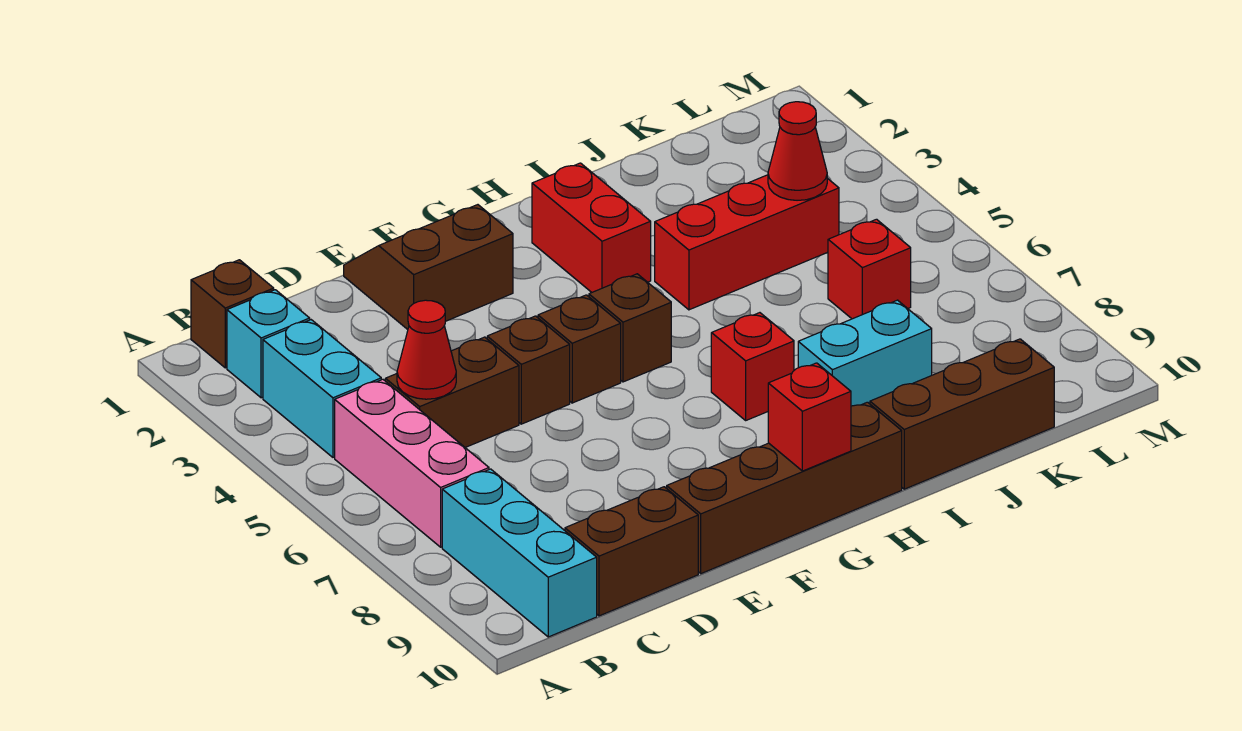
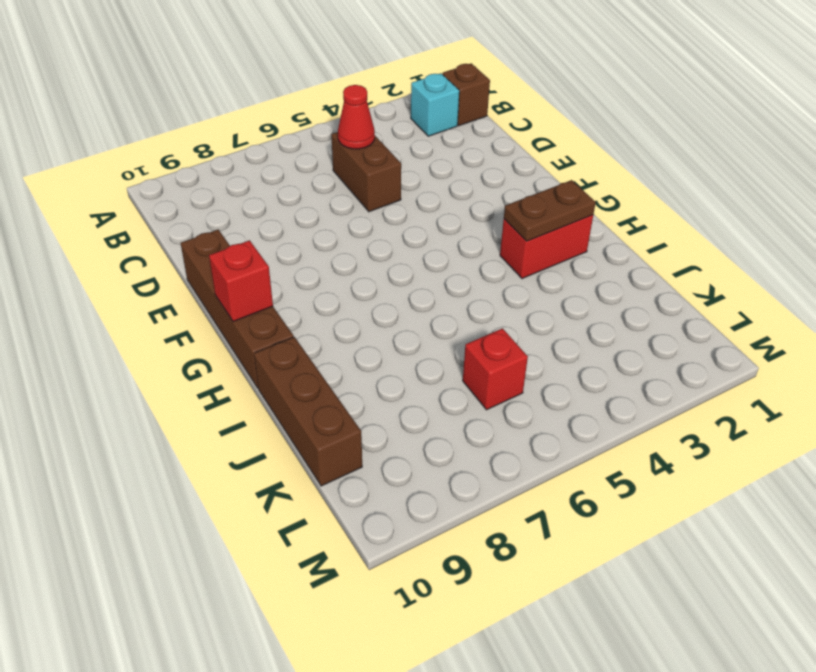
brown plate H2:H3 level 2 -> none
none -> cyan brick B3:B4 level 1
none -> pink brick B5:B7 level 1
none -> cyan brick B8:B10 level 1

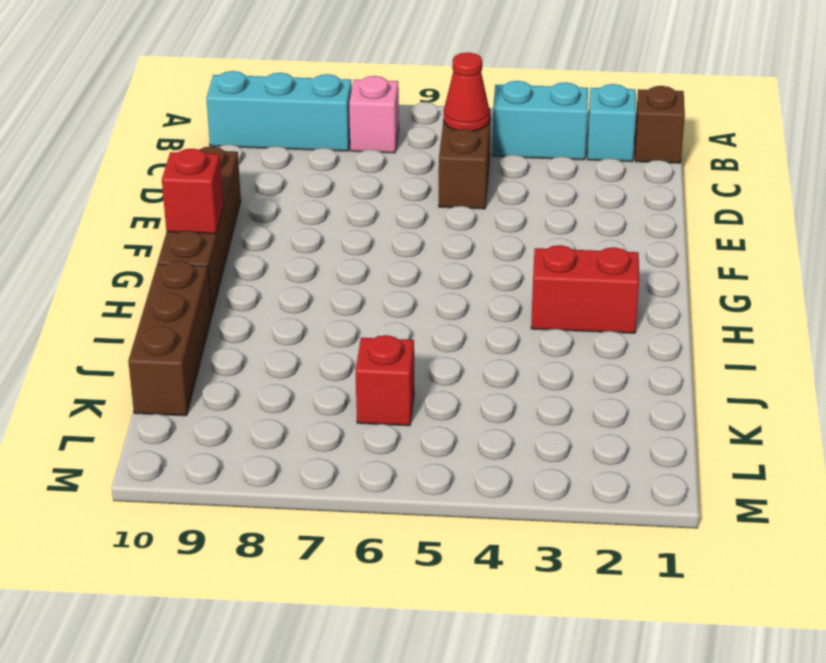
pink brick B7 level 1 -> pink brick B5:B7 level 1
none -> brown brick C10:D10 level 1
none -> brown slope E1:F2 level 1 top 2
none -> brown brick E5 level 1

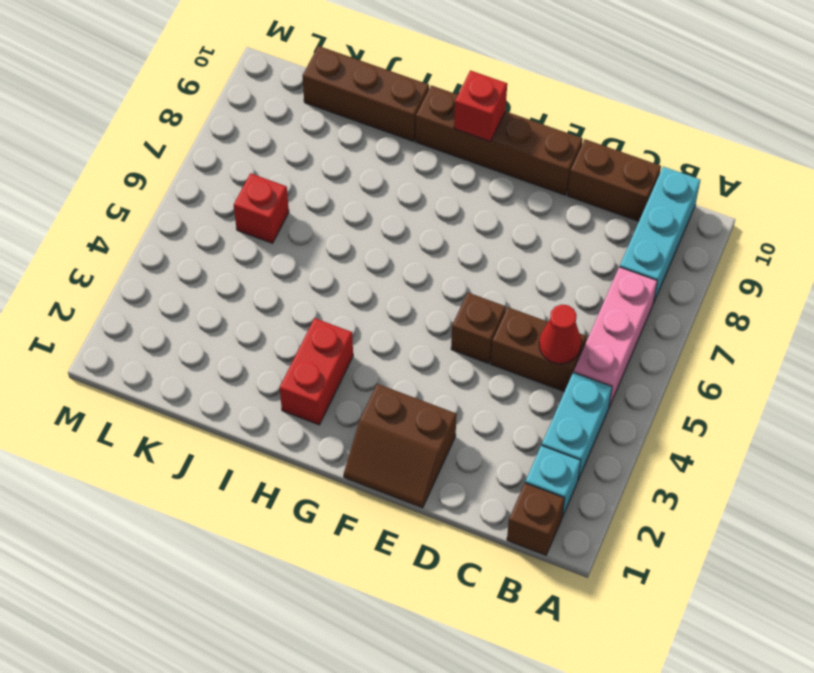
none -> brown brick F5 level 1
none -> brown brick G5 level 1
none -> red brick H7 level 1

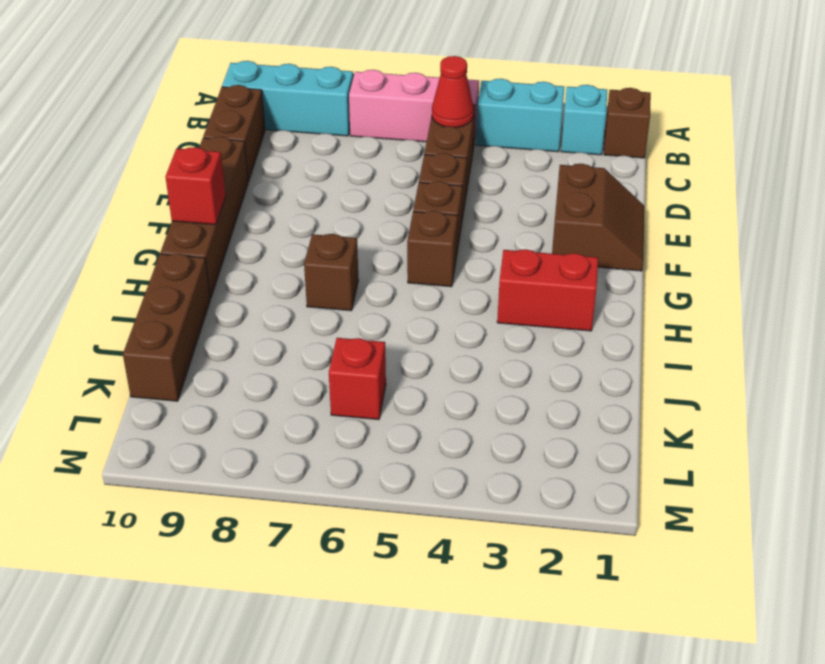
brown brick H7 level 1 -> red brick H7 level 1
none -> red brick I4:K4 level 1
none -> cyan brick I8:J8 level 1
none -> red cone K4 level 2

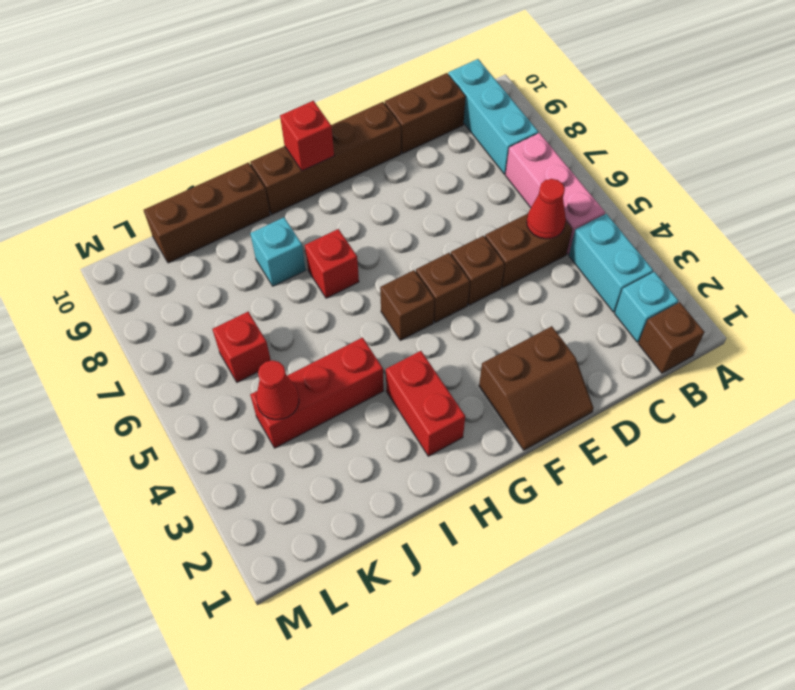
cyan brick I8 level 1 -> cyan brick I8:J8 level 1

